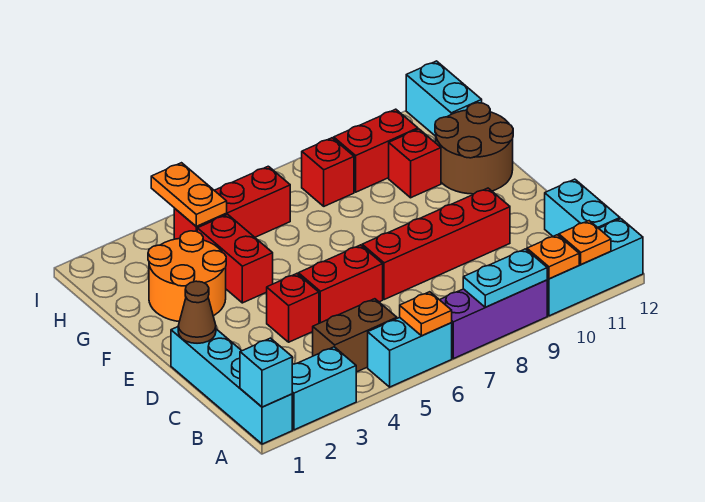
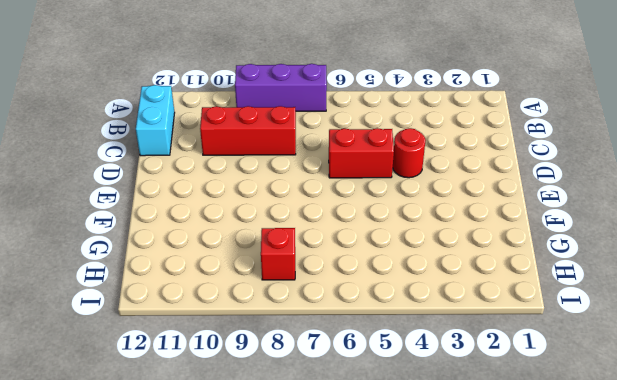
red brick C8:C10 level 1 -> red brick H4:H6 level 1
red round brick D4 level 1 -> red brick D4 level 1
none -> cyan brick A1:D1 level 1
none -> cyan brick A2:A3 level 1
none -> cyan brick A5:A6 level 1

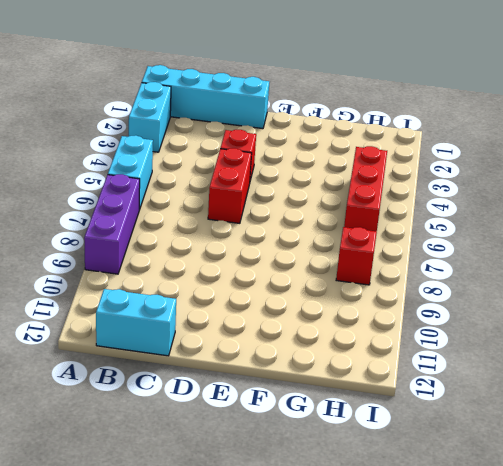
none -> cyan brick A10:A12 level 1
none -> brown brick B4:B5 level 1
none -> red brick D7:D10 level 1

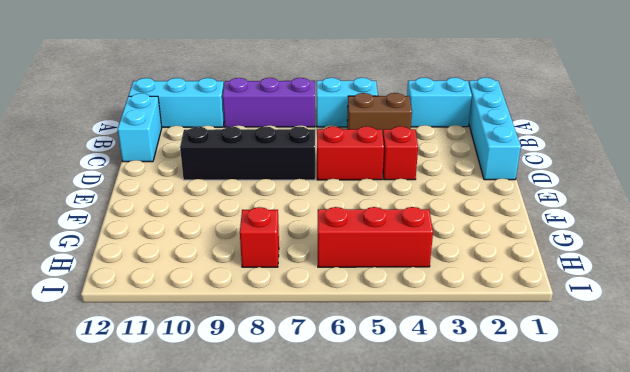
black brick D7:D10 level 1 -> red brick D7:D10 level 1
none -> orange round brick F2:G3 level 1
none -> red brick F4:G4 level 1
none -> brown round brick F11:G12 level 1

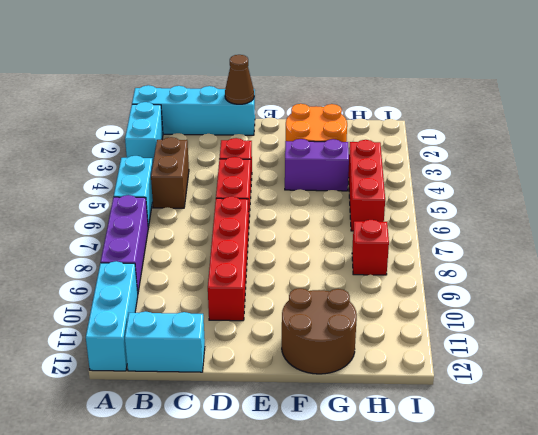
purple brick F4:G4 level 1 -> red brick F4:G4 level 1
none -> red brick G10 level 1
none -> red brick H9:H10 level 1
none -> cyan brick H12:I12 level 1

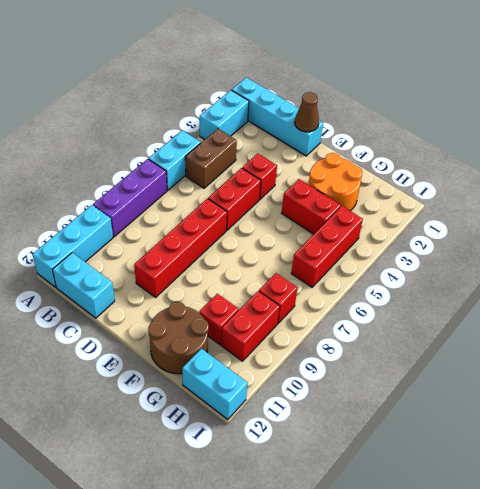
none -> cyan brick A1 level 2
none -> orange plate A6 level 2
none -> cyan plate A8:A9 level 2

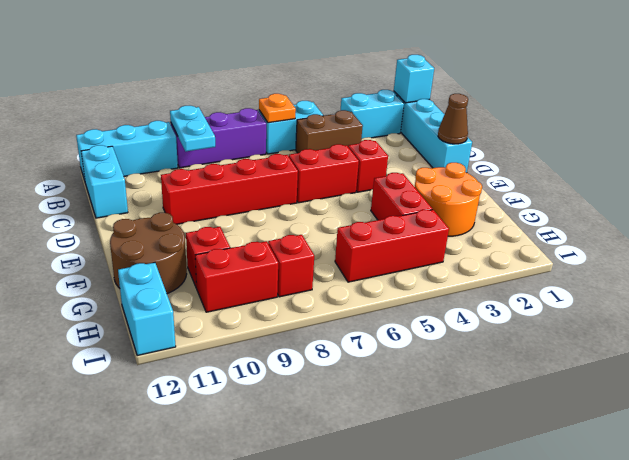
cyan plate A9:B9 level 2 -> cyan plate A8:A9 level 2
none -> orange plate A10 level 2
none -> orange plate A11 level 2
none -> orange plate H4:I4 level 2

